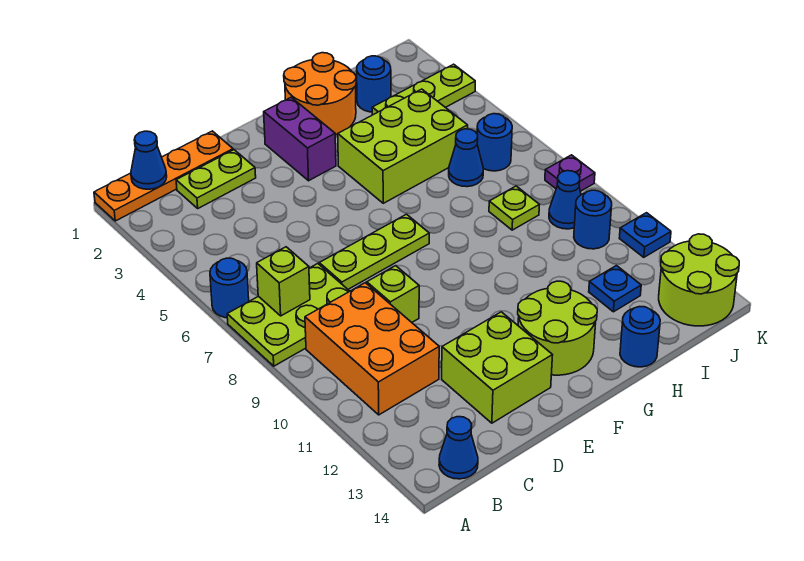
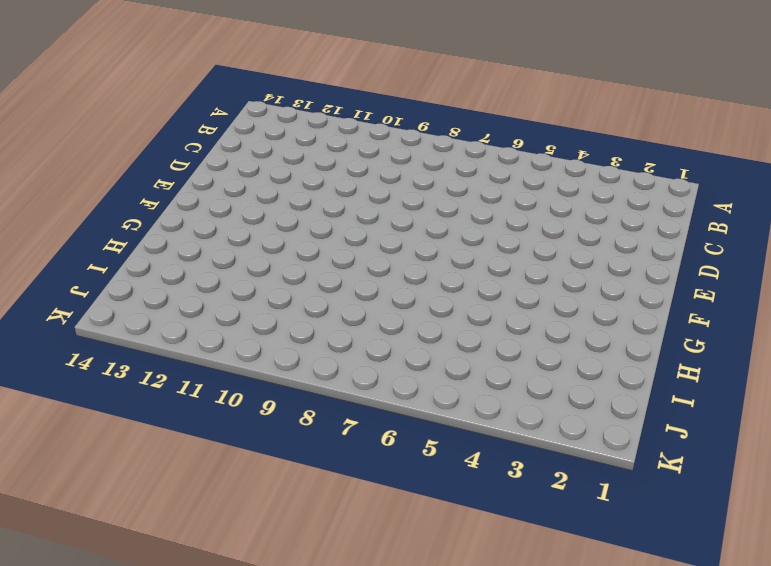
none -> orange plate A1:D1 level 1
none -> blue round brick A6 level 1
none -> lime plate A7:C8 level 1

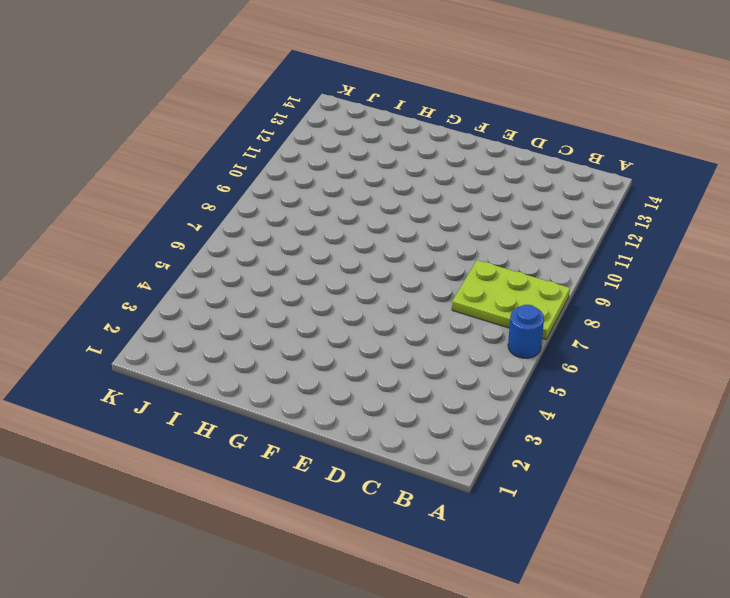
none -> orange plate A1:D1 level 1
none -> orange brick B9:C11 level 1
none -> blue cone B14 level 1

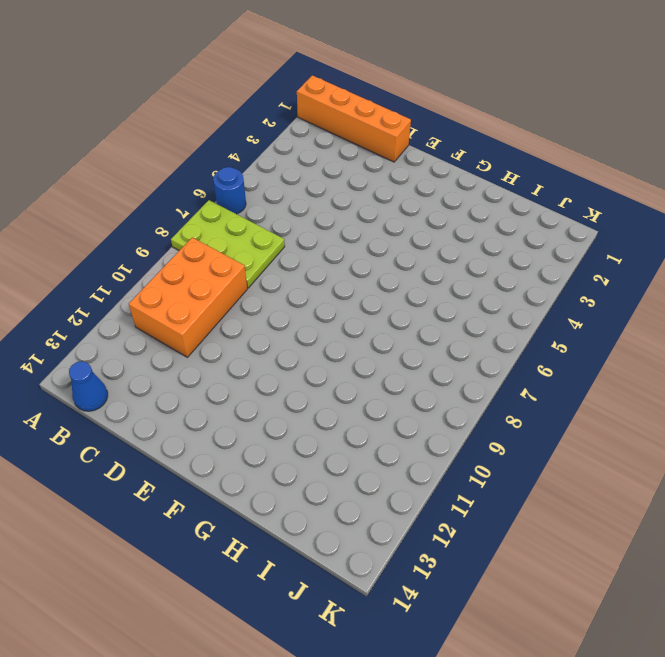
orange brick A1:D1 level 1 -> orange plate A1:D1 level 1
none -> lime plate C2:D2 level 1
none -> lime plate D7:F7 level 1
none -> lime brick D9 level 1

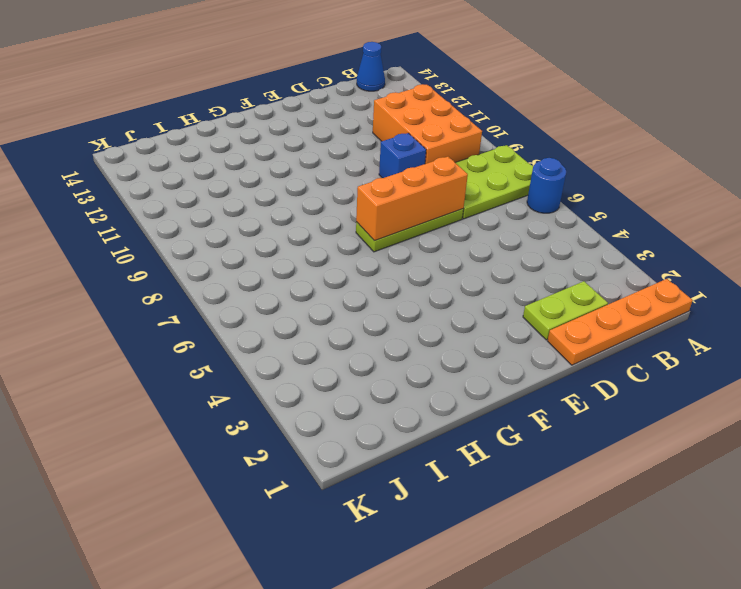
orange brick D7:F7 level 2 -> none
blue brick D9 level 1 -> lime brick D9 level 1
none -> lime brick D12:E13 level 1
none -> purple brick F2:F3 level 1
none -> lime round brick F12:G13 level 1

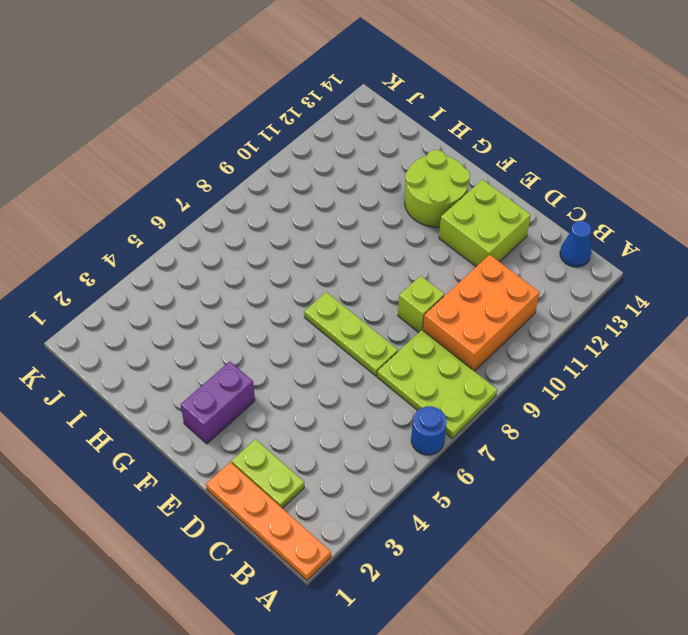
none -> orange round brick G1:H2 level 1
none -> lime brick G4:I5 level 1
none -> blue round brick H14 level 1

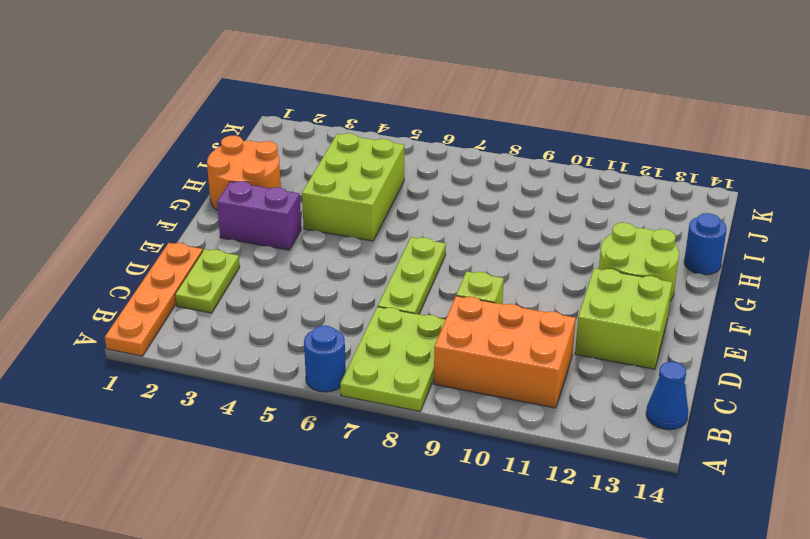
none -> blue round brick I2 level 1
none -> lime plate I3:K3 level 1
none -> blue cone I6 level 1

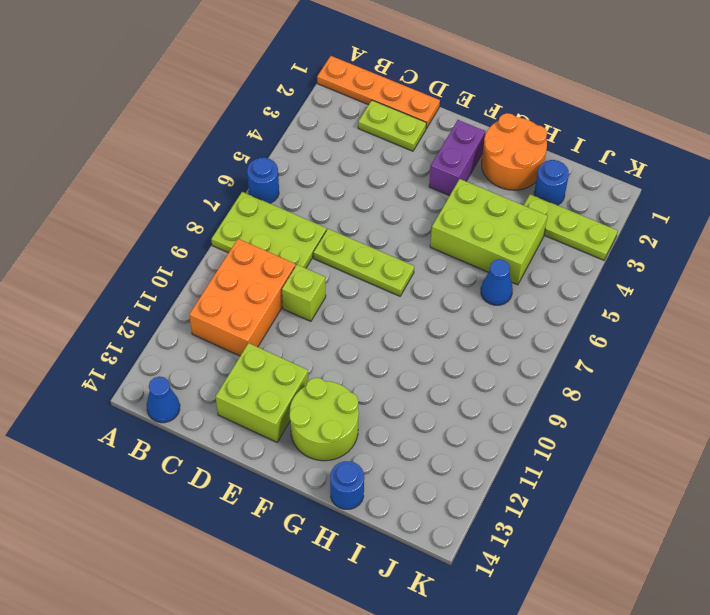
none -> lime plate I8 level 1
none -> blue plate I12 level 1
none -> blue round brick J6 level 1

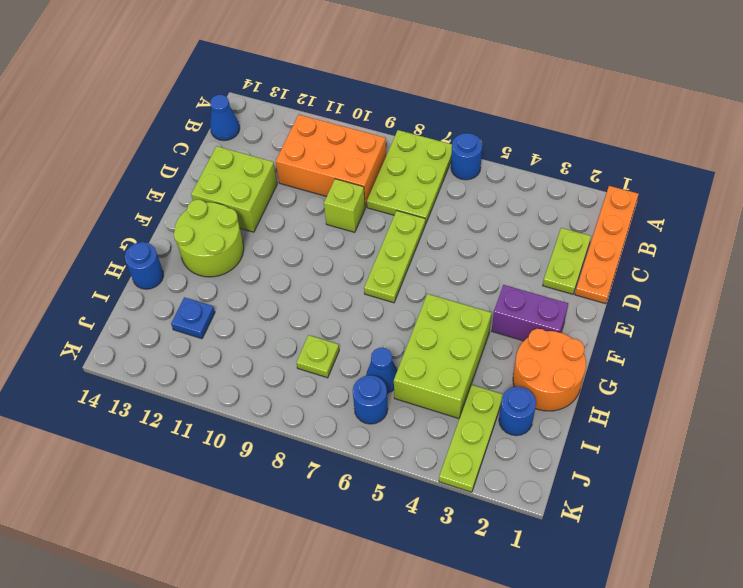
none -> blue cone J9 level 1
none -> blue round brick J10 level 1
none -> lime round brick J13:K14 level 1

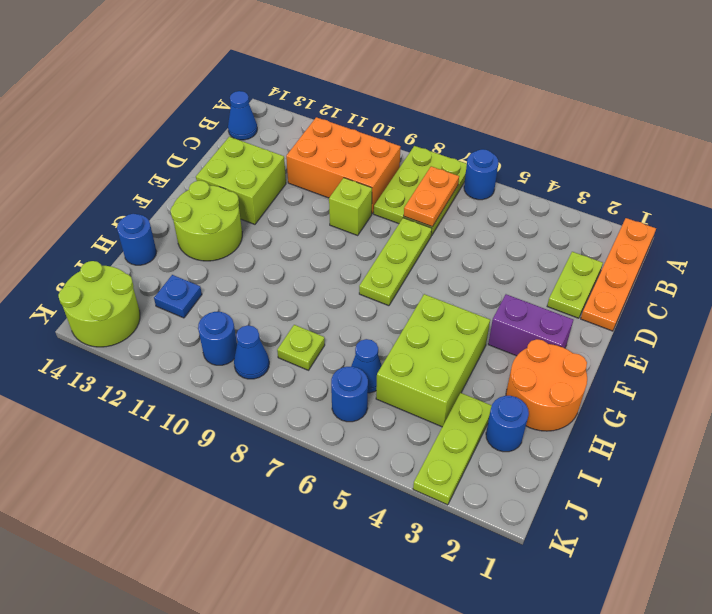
orange plate B7:C7 level 2 -> lime brick B7 level 2
none -> purple plate K8 level 1
none -> blue plate K11 level 1
none -> blue cone B1 level 2

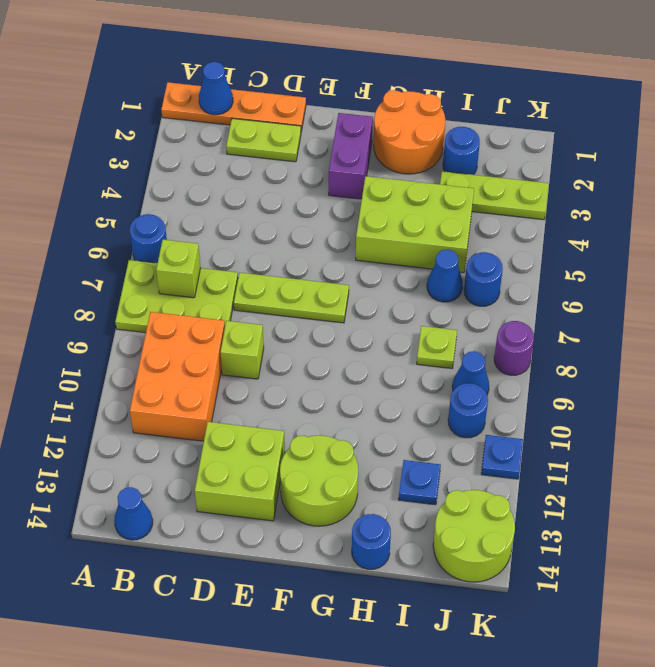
purple round brick K8 level 1 -> purple plate K8 level 1

